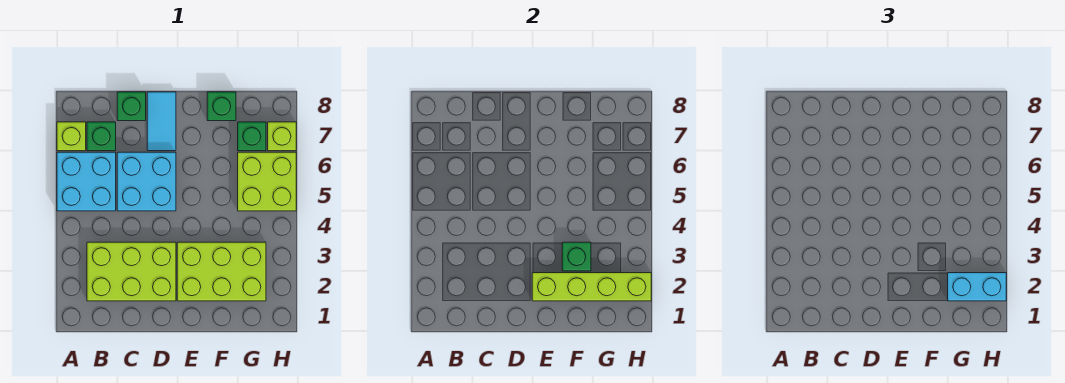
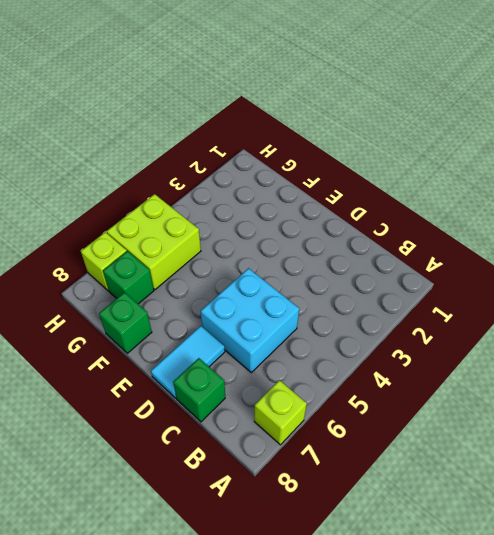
none -> cyan brick A5:B6 level 1
none -> lime brick B2:D3 level 1
none -> green brick B7 level 1

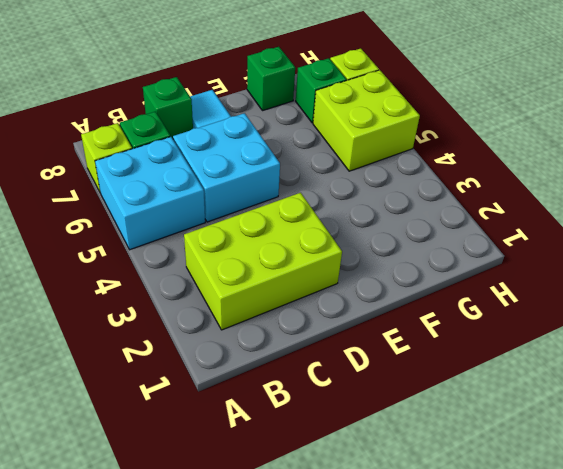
none -> lime brick E2:G3 level 1
none -> lime brick E2:H2 level 2
none -> green brick F3 level 2

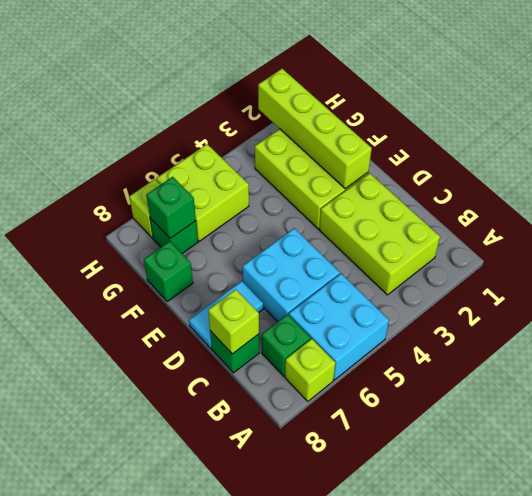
lime brick C8 level 2 -> none
green brick G7 level 2 -> green brick F3 level 2
none -> cyan brick G2:H2 level 3

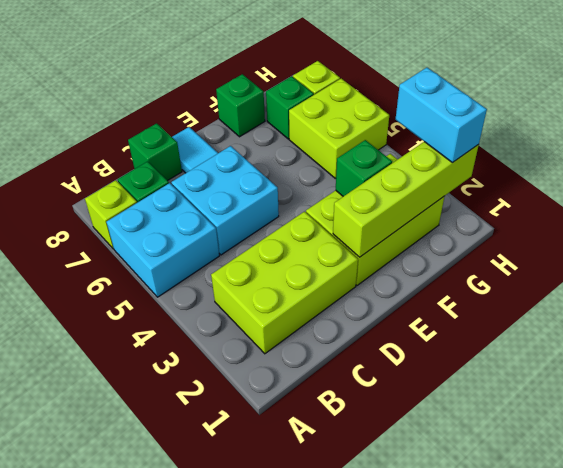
cyan brick H2:H3 level 3 -> cyan brick G2:H2 level 3

